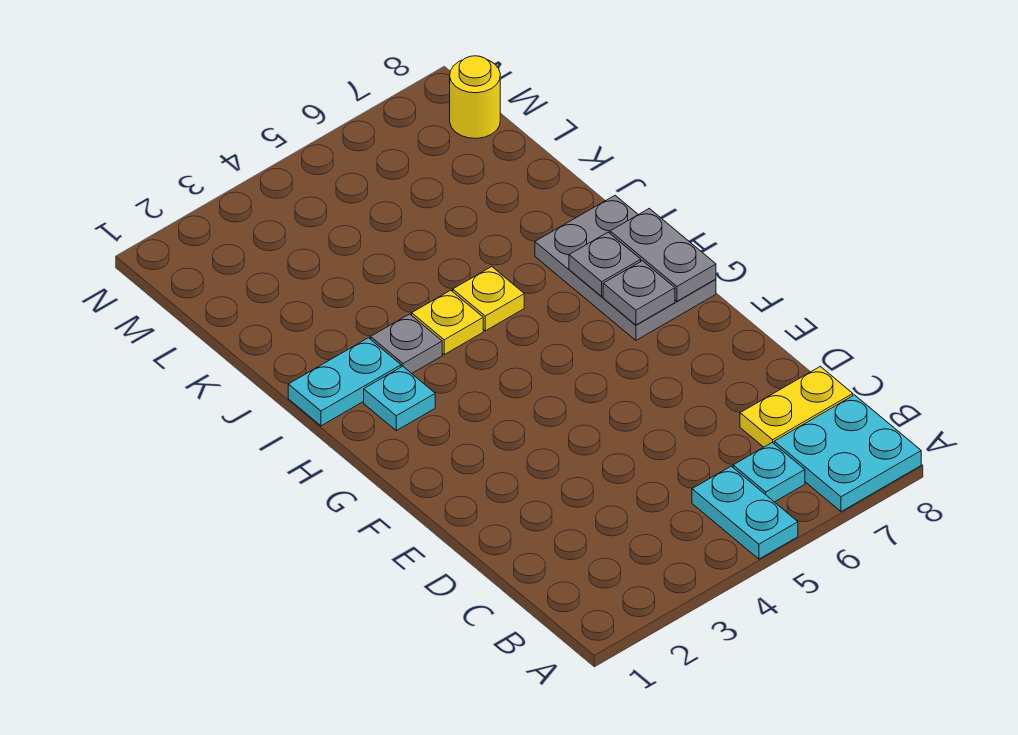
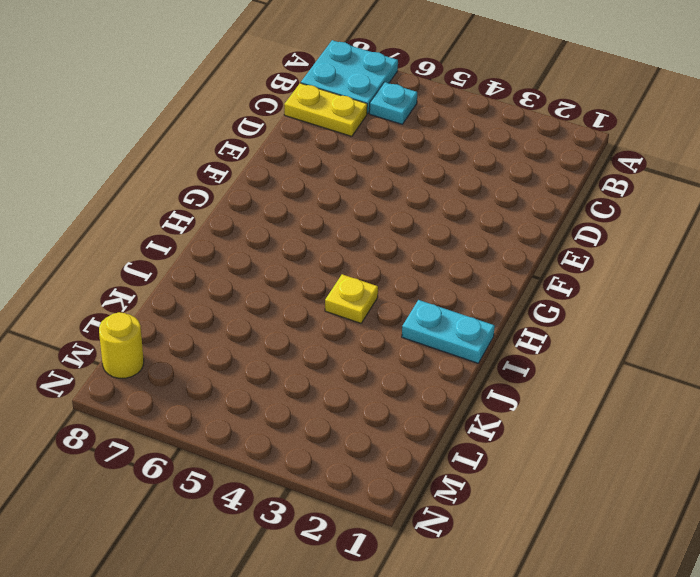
none -> cyan plate A5:B5 level 1
none -> grey plate G7:I8 level 1
none -> cyan plate H2 level 1

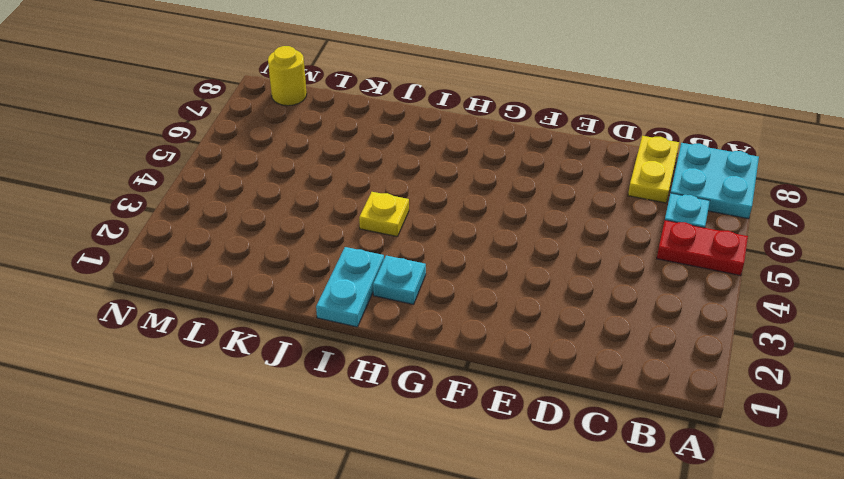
red plate A5:B5 level 1 -> cyan plate A5:B5 level 1
none -> grey plate G7:I8 level 1
none -> grey plate I3 level 1
none -> yellow plate I5 level 1

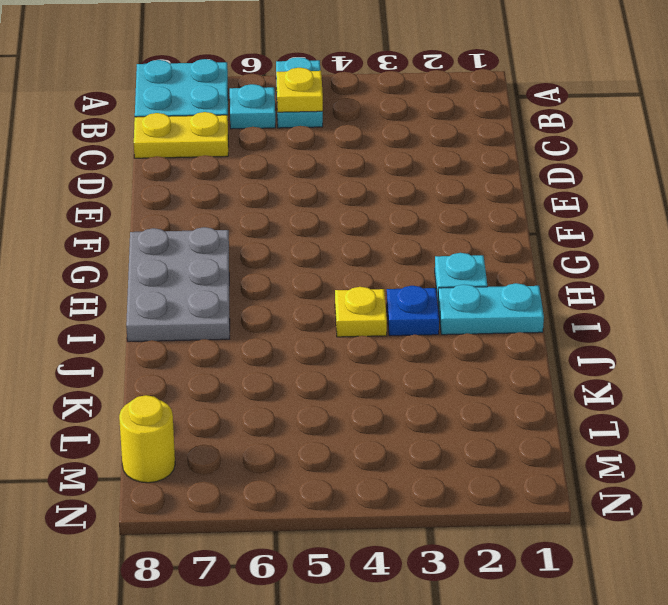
yellow plate B5 level 2 -> yellow plate I5 level 1
blue plate I3 level 1 -> grey plate I3 level 1
none -> grey plate G7 level 2
none -> grey plate G8:H8 level 2
none -> grey plate H7 level 2

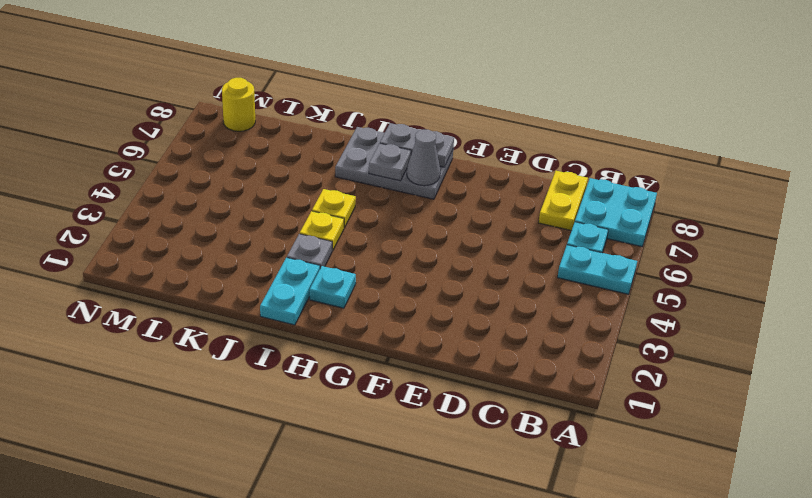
grey cone G7 level 2 -> grey plate G7 level 2

